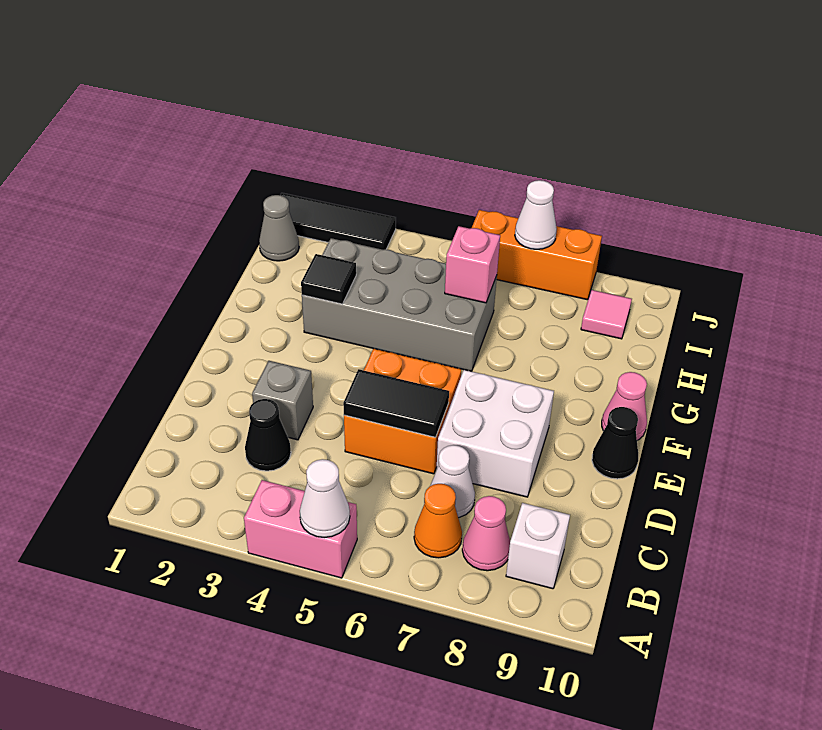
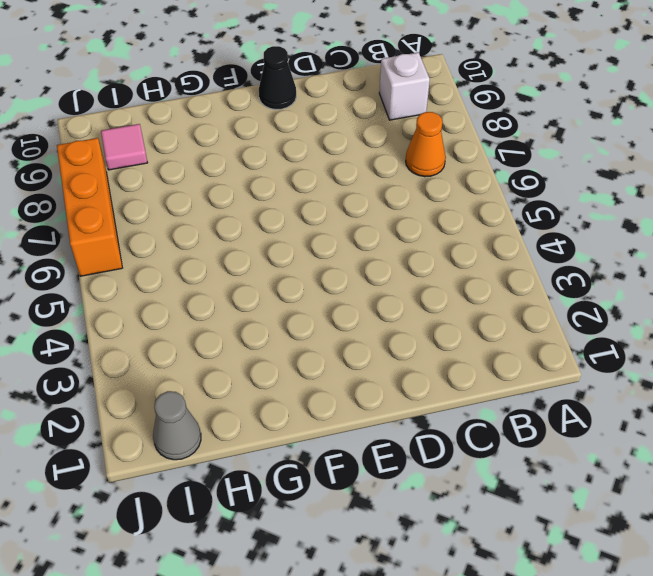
none -> pink brick A4:A5 level 1
none -> pink cone B8 level 1
none -> black cone C3 level 1

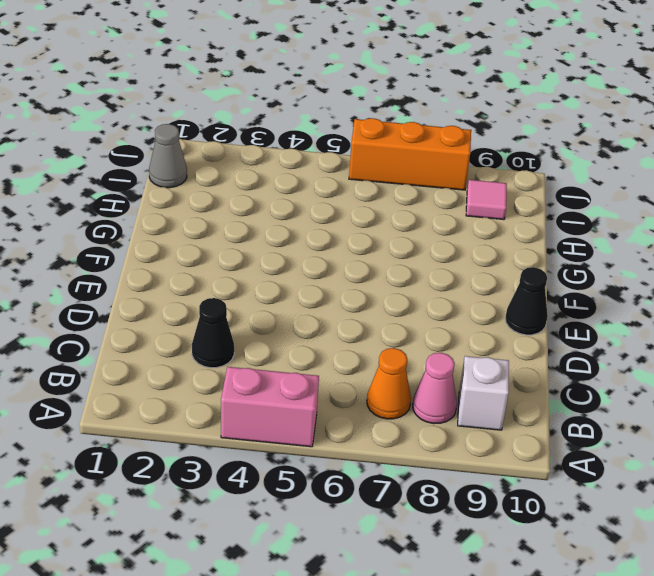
none -> white cone C7 level 1
none -> grey brick D3 level 1
none -> orange brick D5:E6 level 1

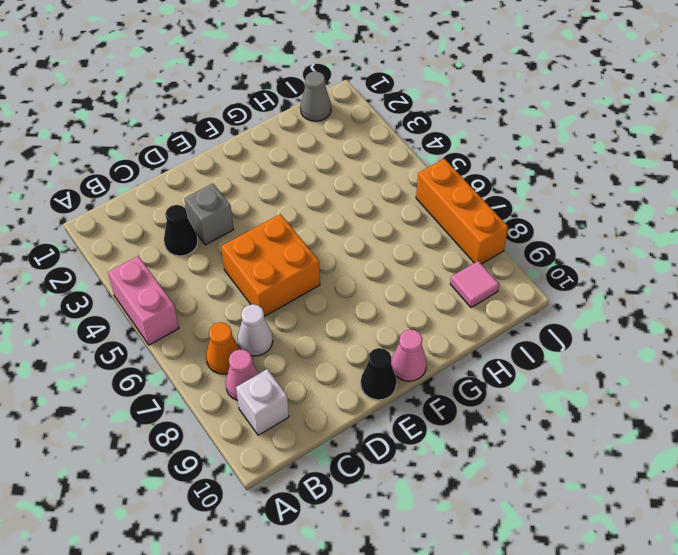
none -> white brick D7:E8 level 1
none -> grey brick G3:H6 level 1
none -> black tile J1:J3 level 1

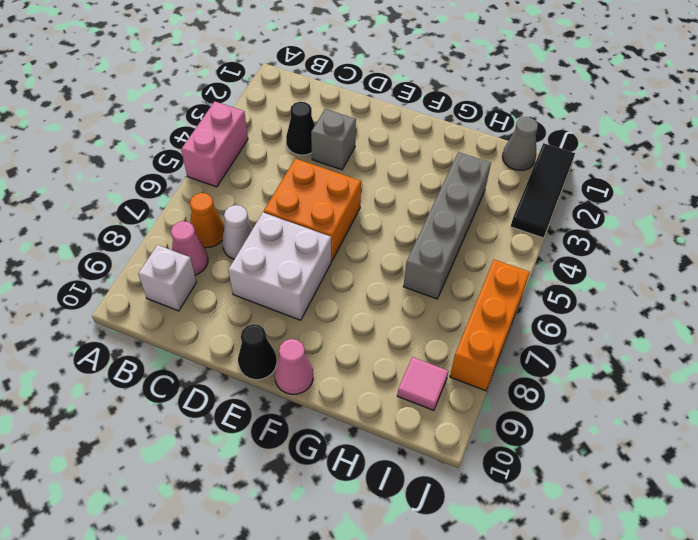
grey brick H3:H6 level 1 -> grey brick G3:H6 level 1
none -> white cone A5 level 2
none -> black tile D5:D6 level 2
none -> black tile G3 level 2

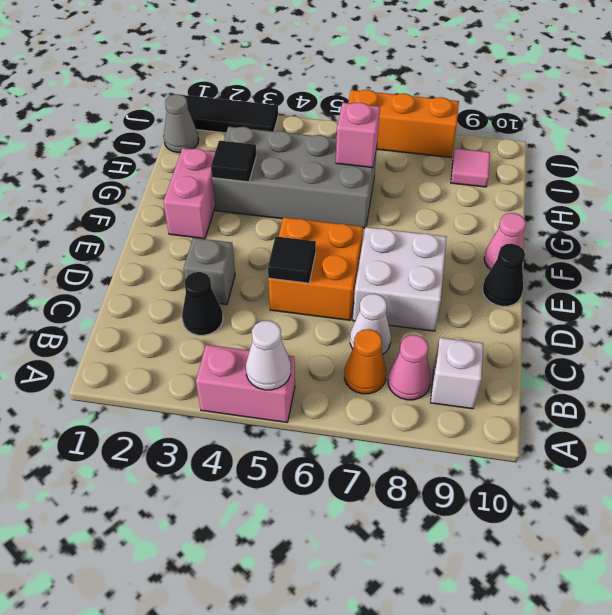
black tile D5 level 2 -> black tile D5:D6 level 2
pink brick F2:G2 level 1 -> none
none -> white cone J7 level 2

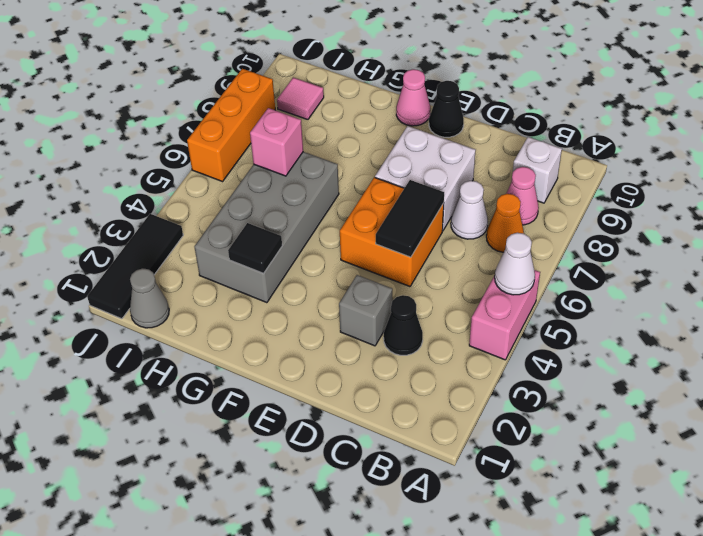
none -> white cone J7 level 2

